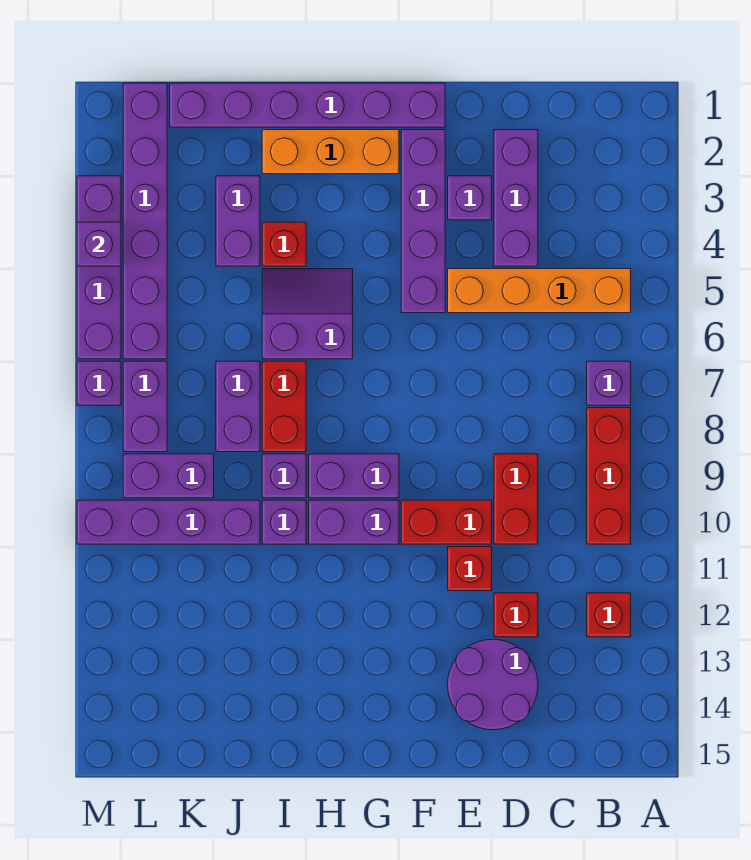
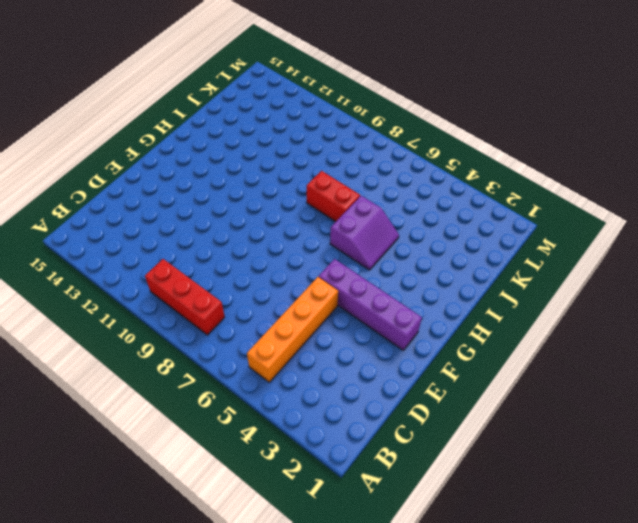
none -> purple brick B7 level 1
none -> red brick B12 level 1
none -> purple brick D2:D4 level 1
none -> red brick D9:D10 level 1

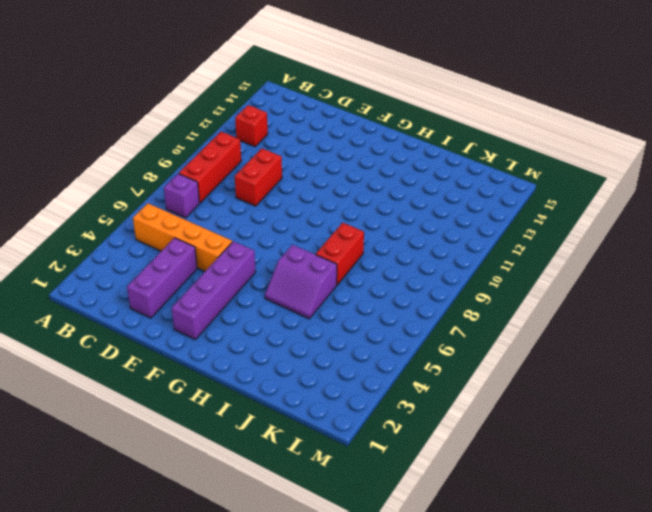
none -> red brick D12 level 1
none -> purple round brick D13:E14 level 1
none -> purple brick E3 level 1
none -> red brick E10:F10 level 1

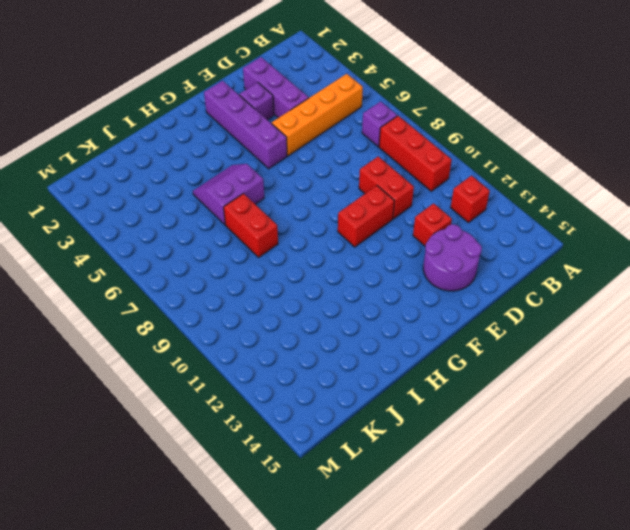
none -> red brick E11 level 1
none -> purple brick F1:K1 level 1
none -> orange brick G2:I2 level 1
none -> purple brick G9:H9 level 1

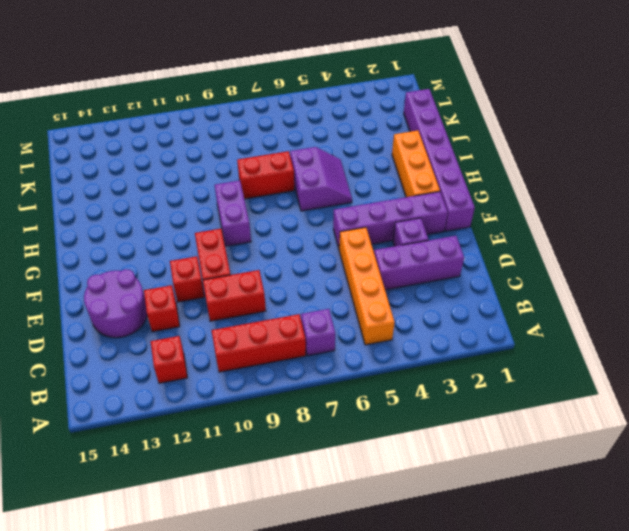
none -> purple brick G10:H10 level 1
none -> red brick I4 level 1
none -> purple brick I9 level 1
none -> purple brick I10 level 1

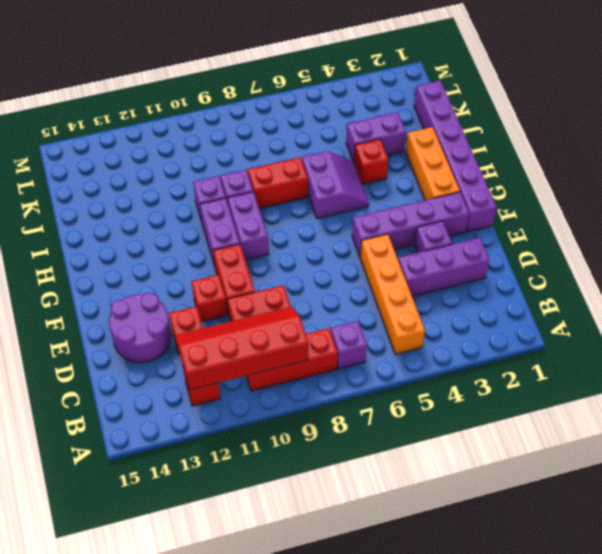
red slope B9:C12 level 2 top B -> none
none -> purple brick J7:J8 level 1
none -> purple brick J10:M10 level 1
none -> purple brick K9:L9 level 1
none -> purple brick L1:L6 level 1

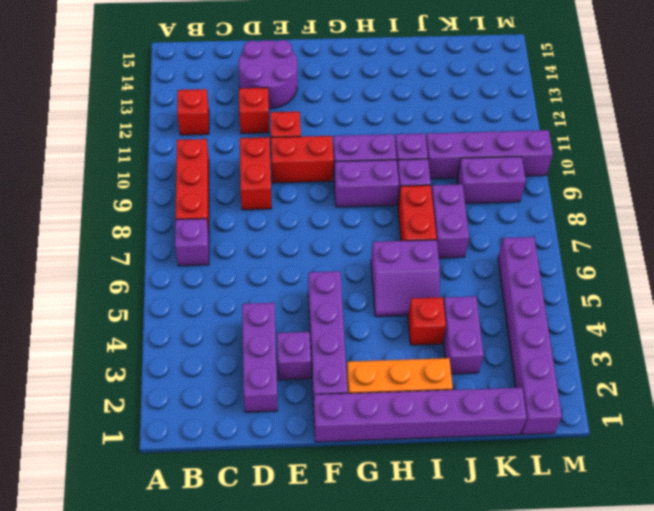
none -> orange brick B5:E5 level 1
none -> purple brick L7:L8 level 1
none -> purple brick M3:M6 level 1
none -> purple brick M7 level 1

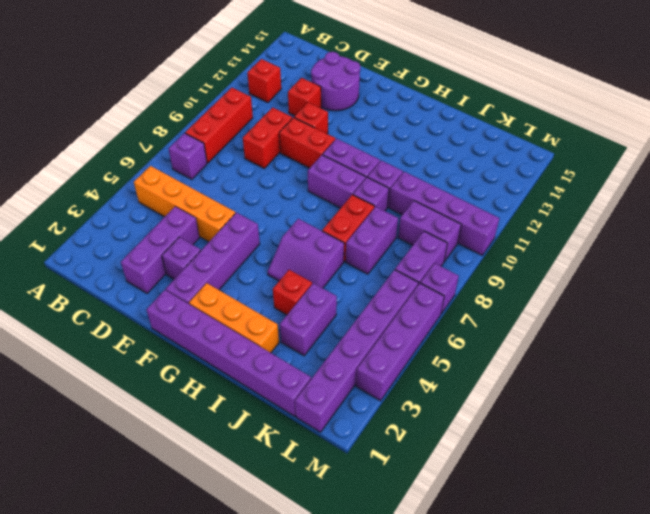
none -> purple brick M4 level 2

